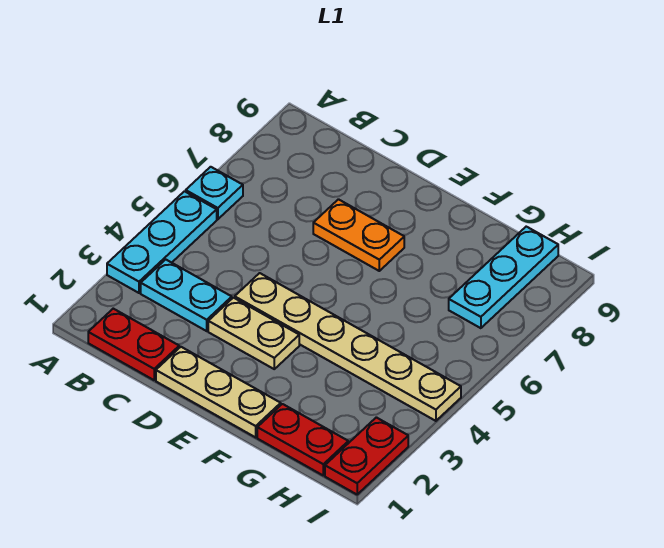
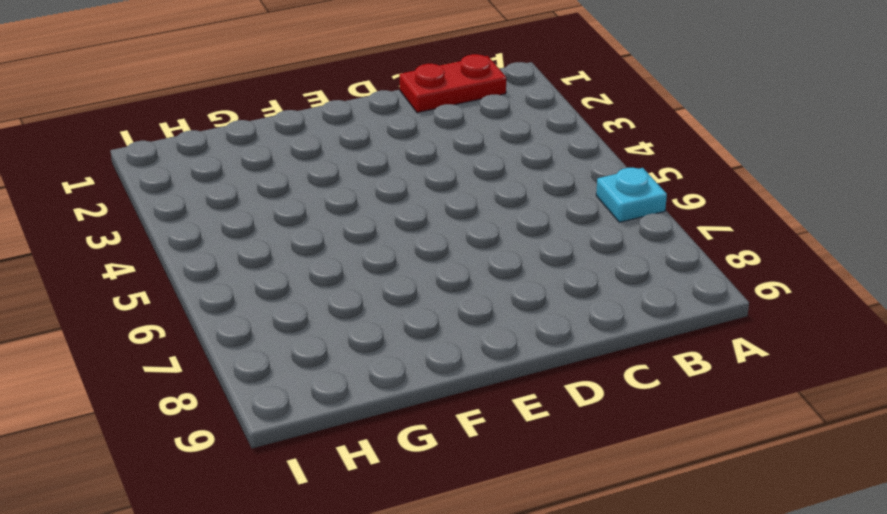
none -> cyan plate A3:A5 level 1
none -> cyan plate B3:C3 level 1

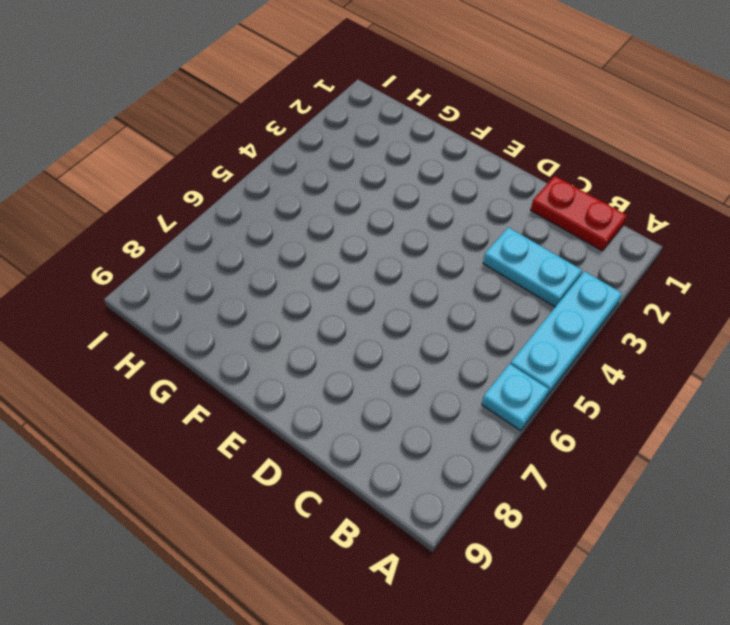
none -> tan plate D1:F1 level 1
none -> tan plate D3:E3 level 1

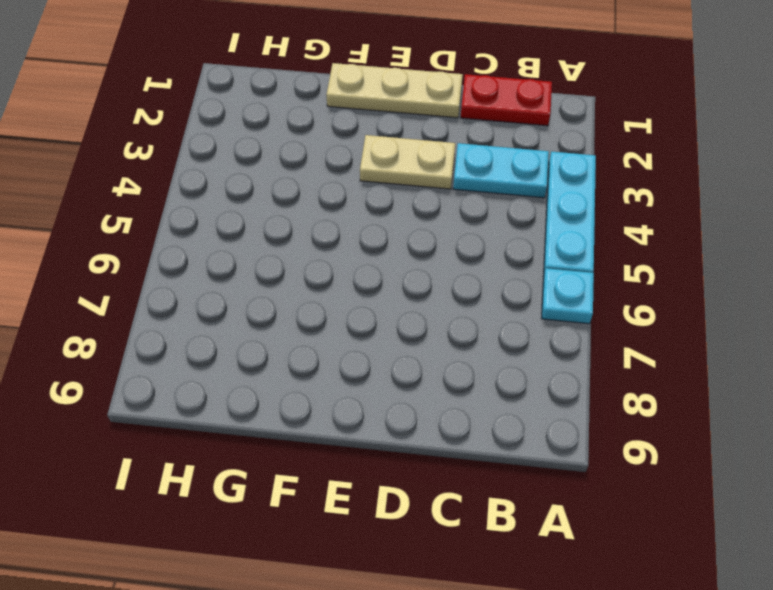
none -> tan plate D4:I4 level 1
none -> orange plate D7:E7 level 1

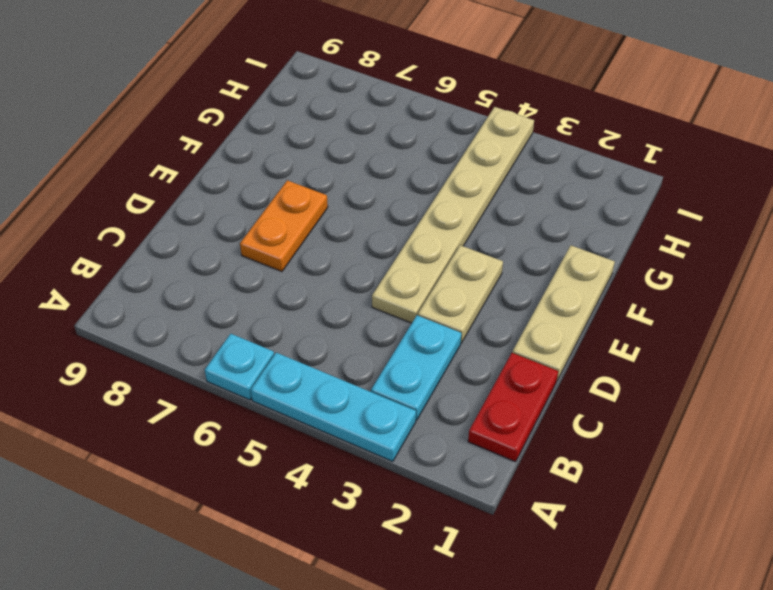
none -> red plate G1:H1 level 1
none -> cyan plate H7:H9 level 1

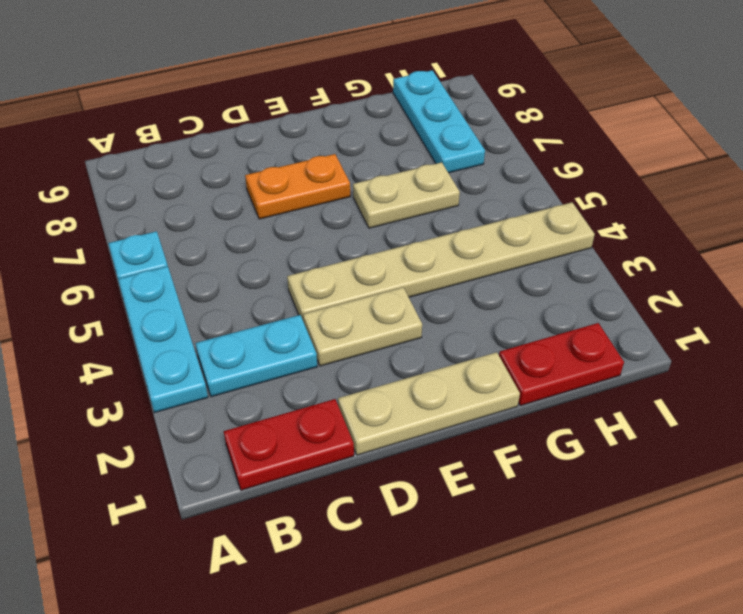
tan plate F6:G6 level 1 -> none
none -> red plate I1:I2 level 1

